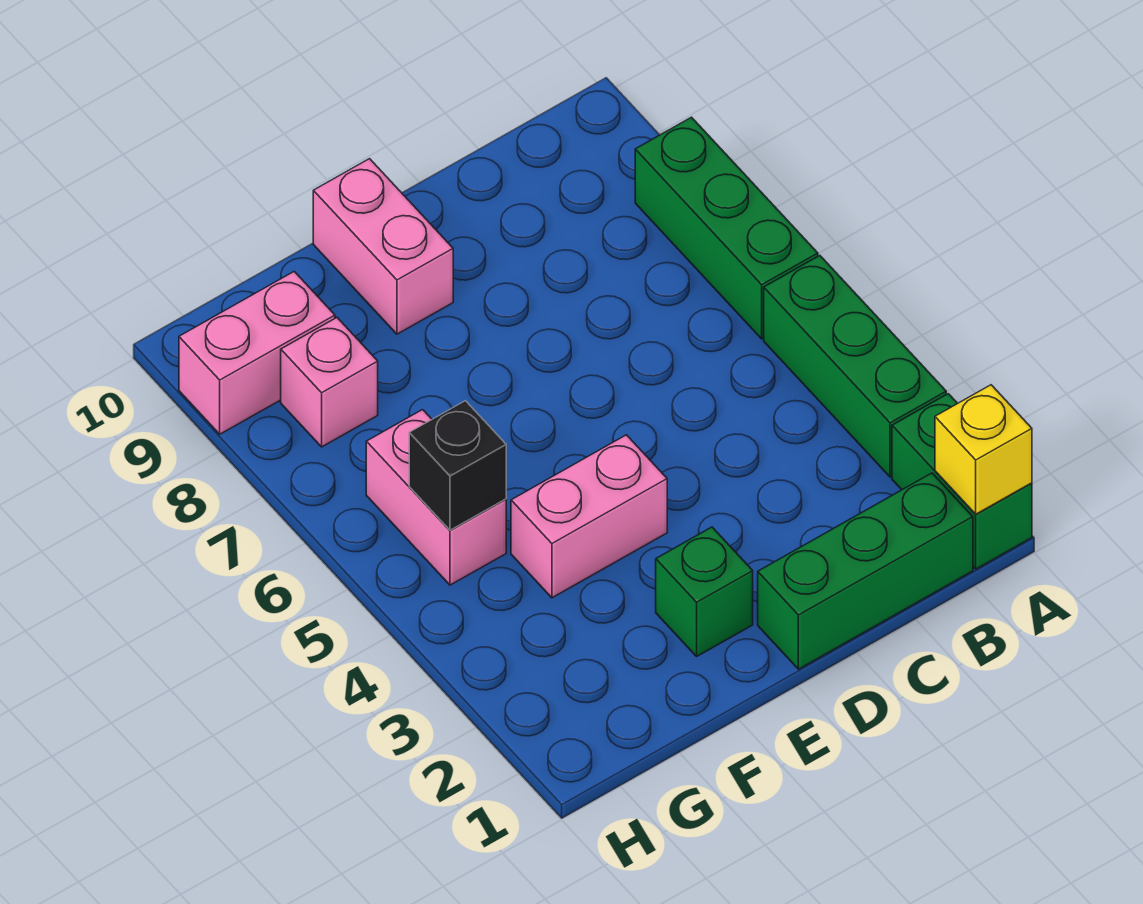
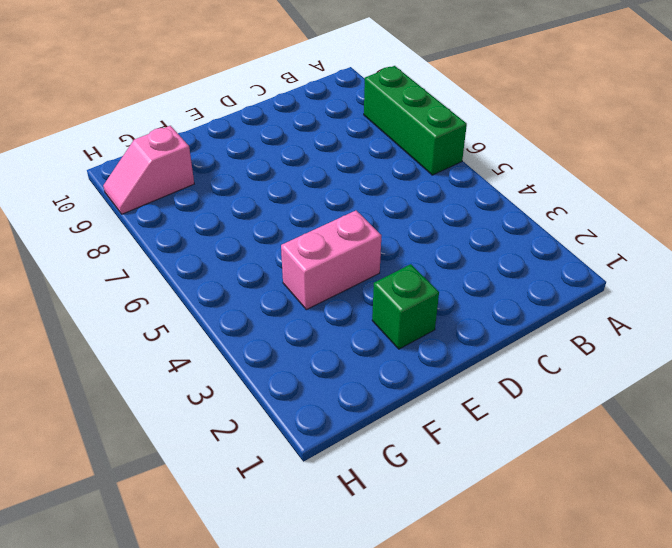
pink slope G9:H9 level 1 top G -> pink brick G9:H9 level 1
none -> green brick A1:A2 level 1
none -> green brick A3:A5 level 1
none -> green brick B1:D1 level 1

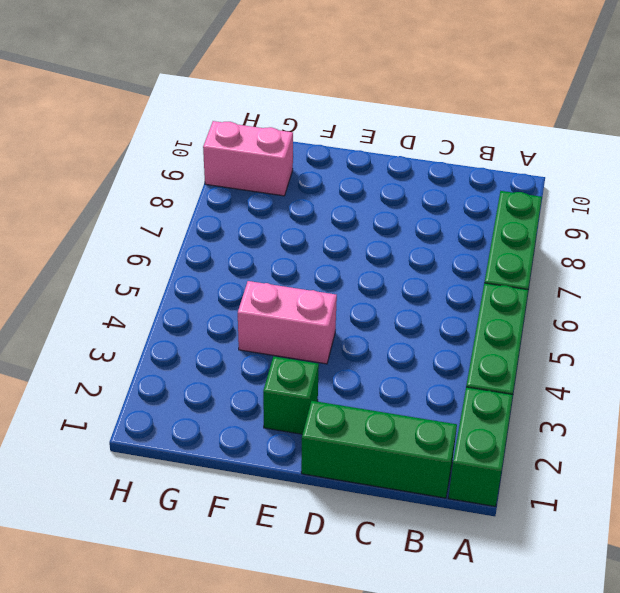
none -> pink brick E9:E10 level 1
none -> pink brick G5:G6 level 1
none -> pink brick G8 level 1

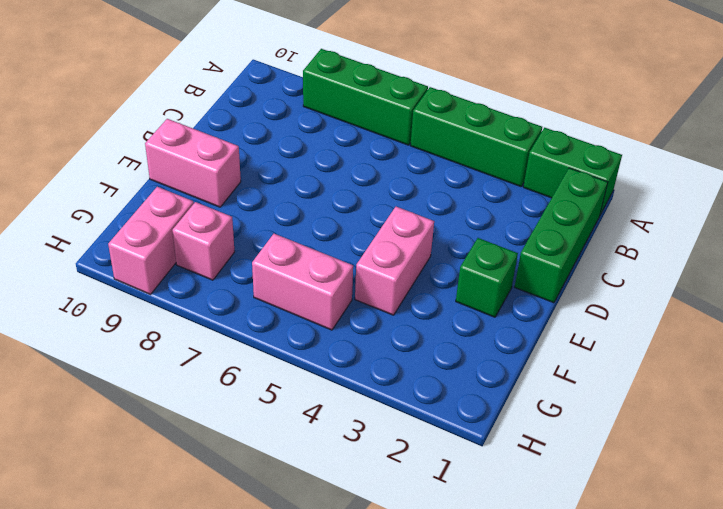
none -> yellow brick A1 level 2
none -> black brick G5 level 2

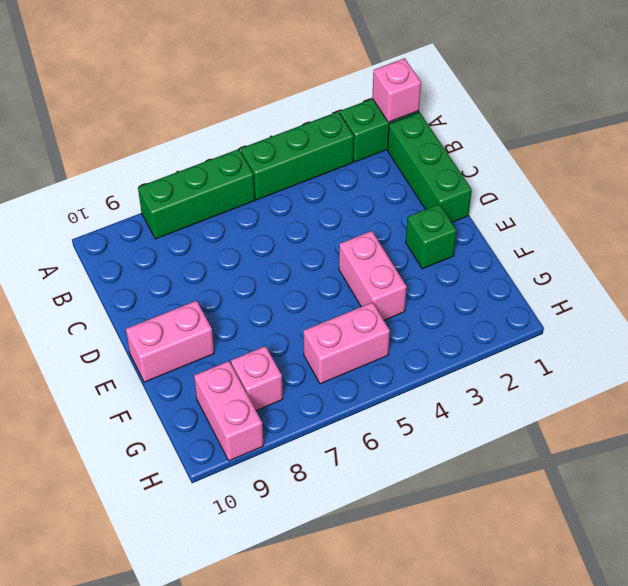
pink brick A1 level 2 -> yellow brick A1 level 2
none -> black brick G5 level 2

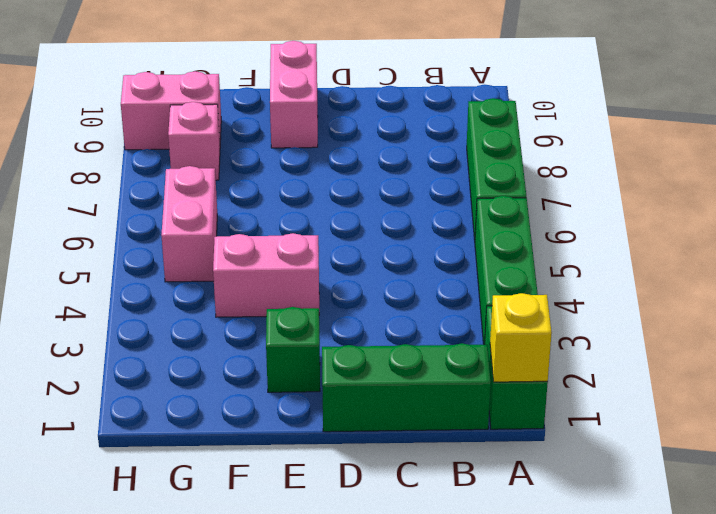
none -> black brick G5 level 2

